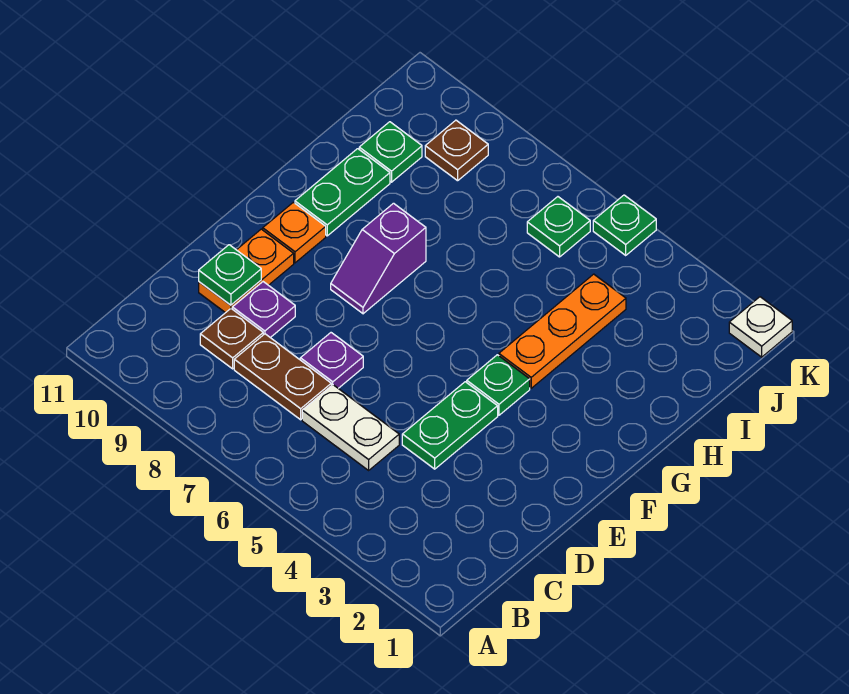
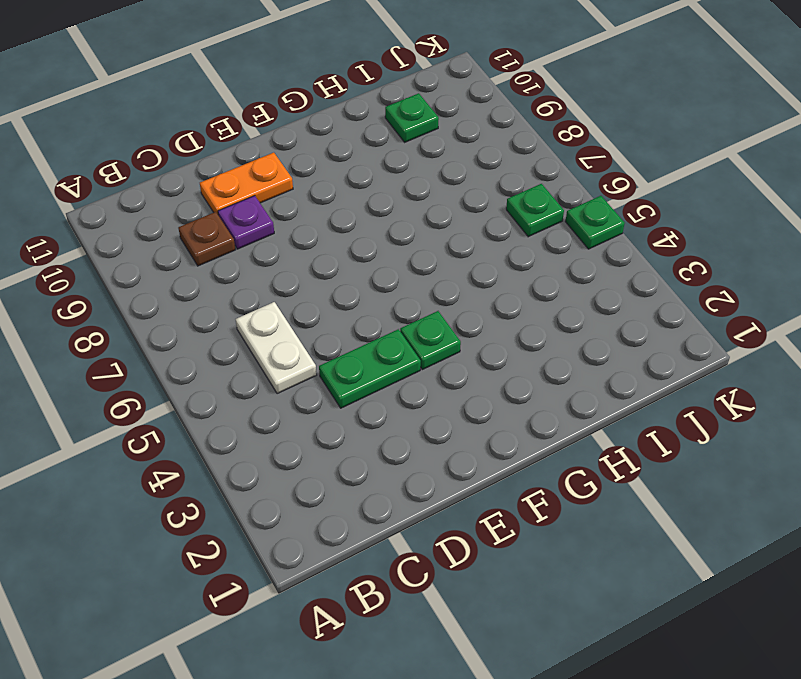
none -> brown plate C7:C8 level 1
none -> purple plate D7 level 1
none -> purple slope F8:G8 level 1 top G

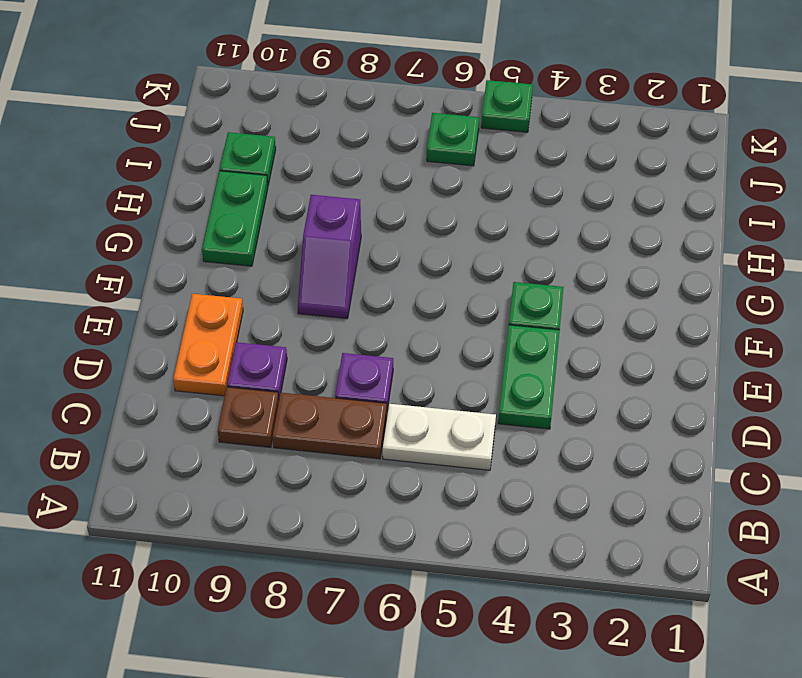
none -> orange plate F10 level 1
none -> orange plate G4:I4 level 1
none -> brown plate J9 level 1

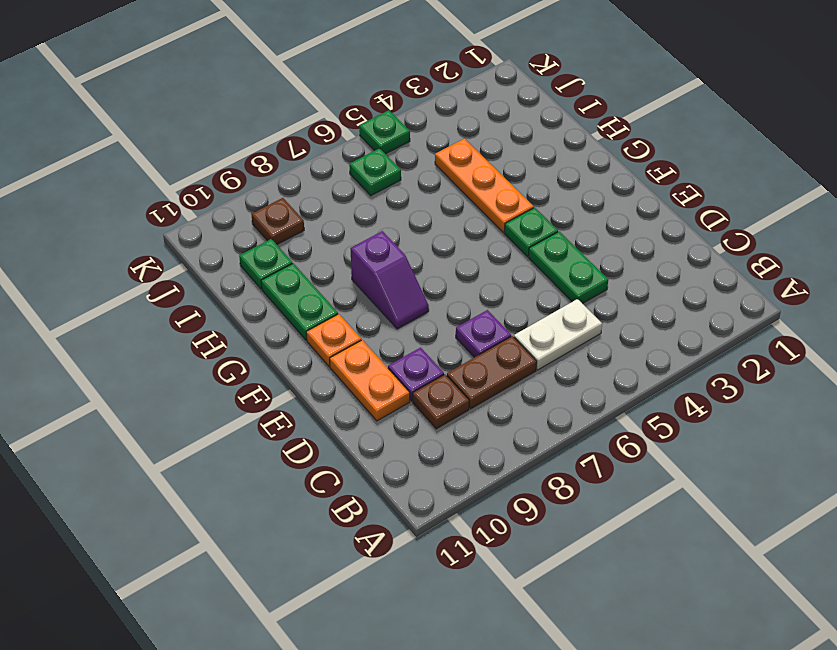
none -> white plate K1 level 1
none -> green plate D10 level 2

